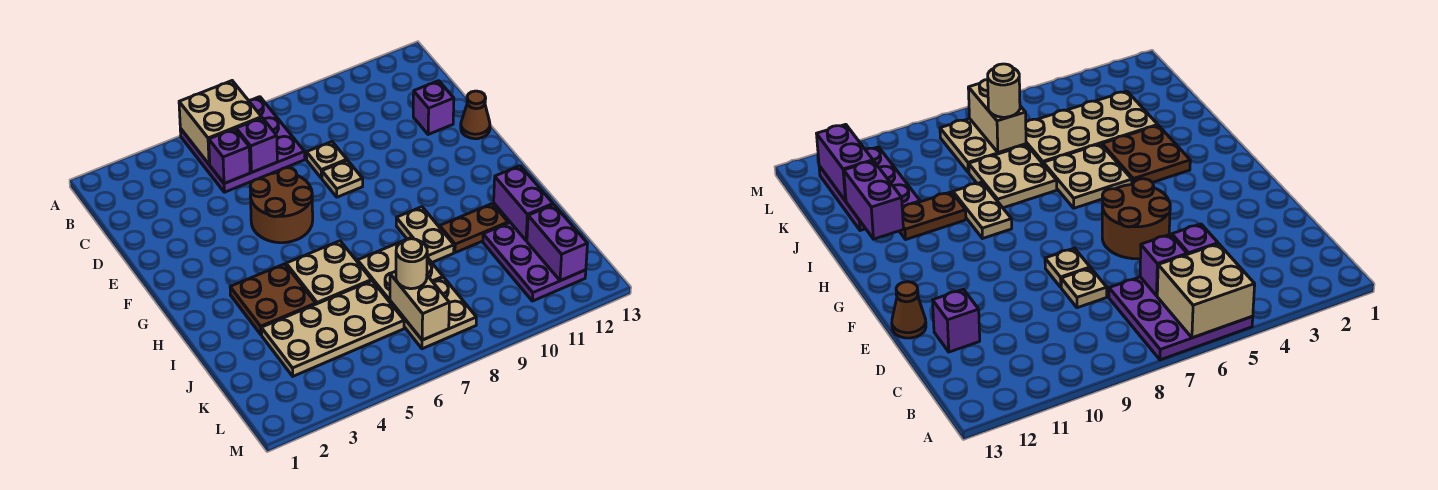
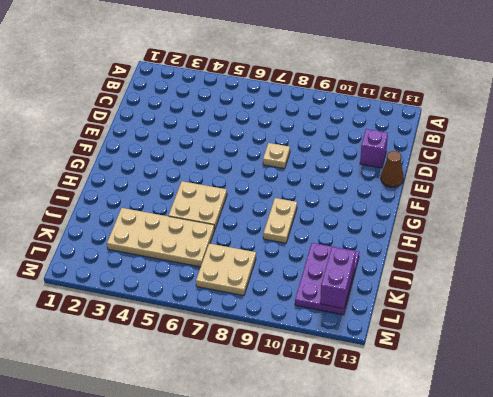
none -> purple plate A5:C7 level 1
none -> tan plate D8 level 1
none -> brown round brick E5:F6 level 1

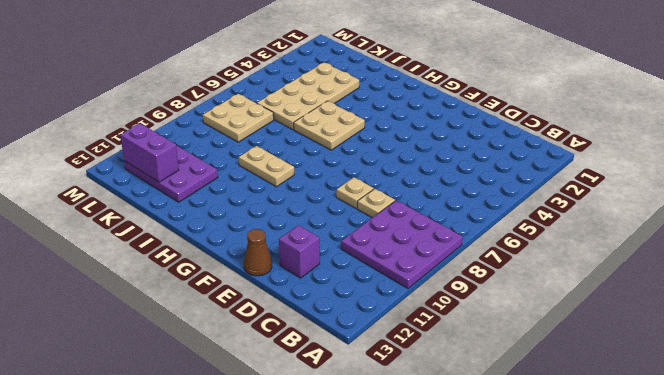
purple plate A8:C10 level 1 -> purple plate A5:C7 level 1
none -> brown round brick E5:F6 level 1
none -> brown plate H3:I4 level 1
none -> tan plate I7:J8 level 1

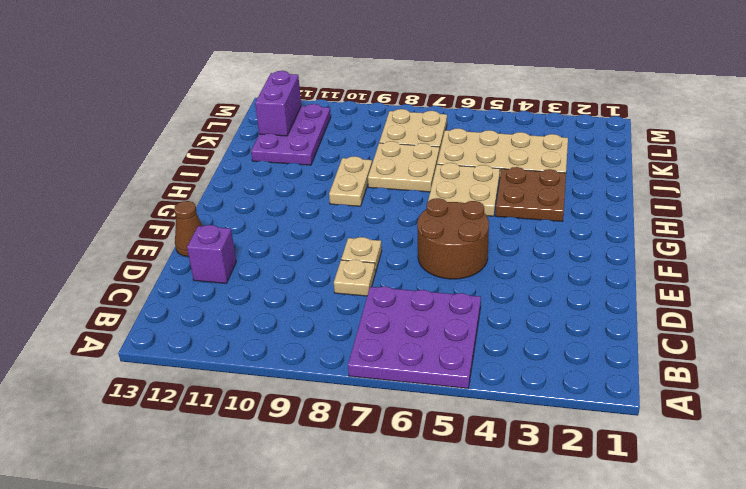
none -> brown plate I10:I11 level 1
none -> tan brick A5:B6 level 2
none -> purple brick C5 level 2

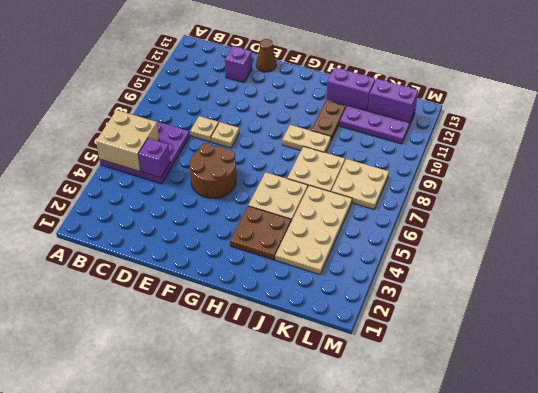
none -> purple brick C6 level 2
none -> tan brick K7:L7 level 2
none -> tan round brick K7 level 3

